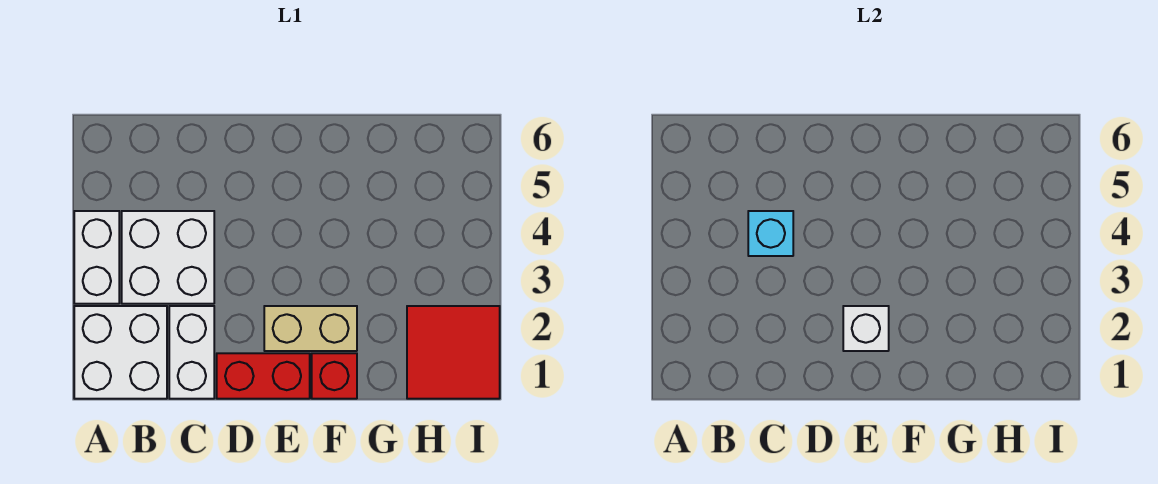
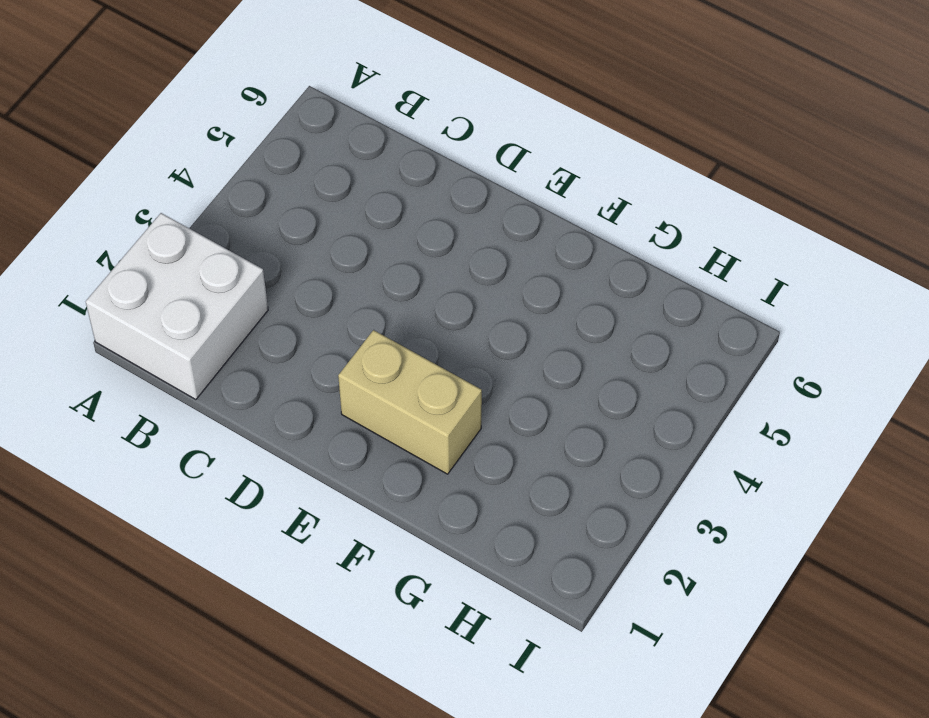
none -> white brick A3:A4 level 1
none -> white brick B3:C4 level 1

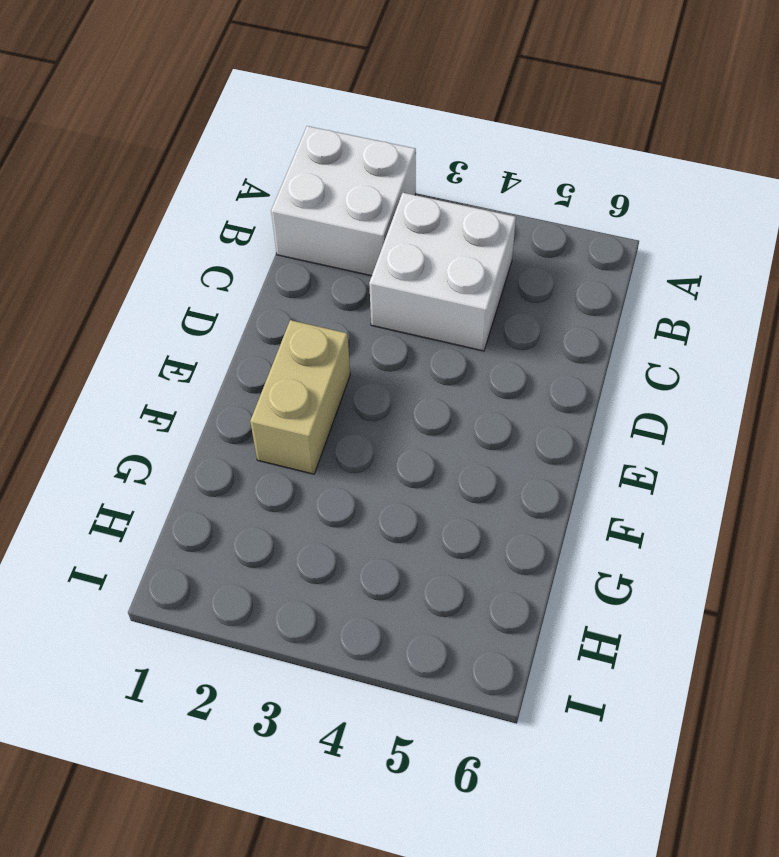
none -> white brick A3:A4 level 1
none -> white brick C1:C2 level 1

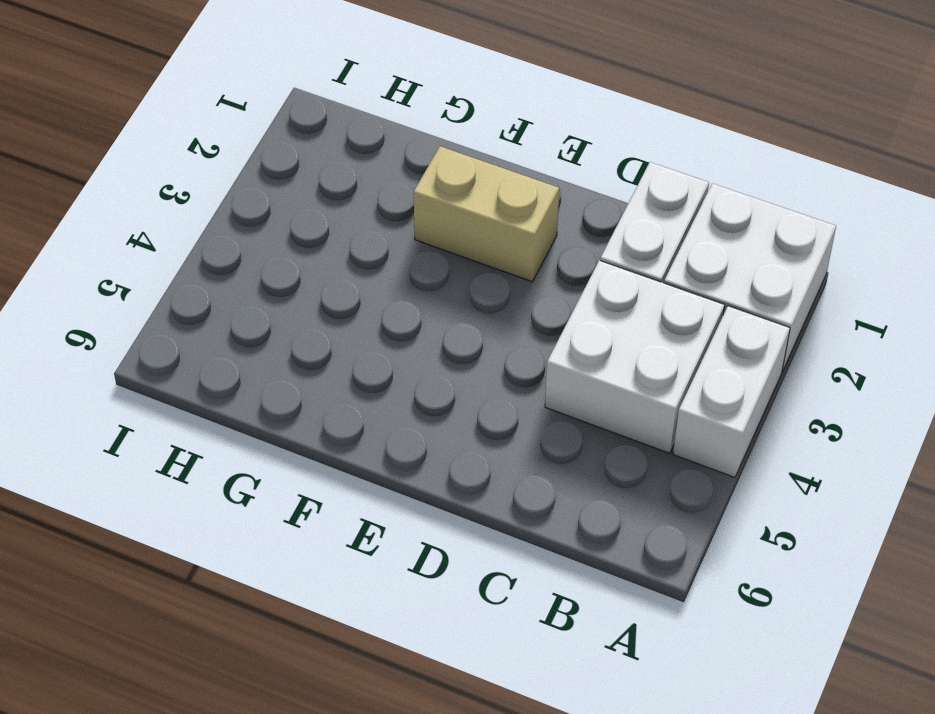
none -> red brick D1:E1 level 1
none -> red brick F1 level 1

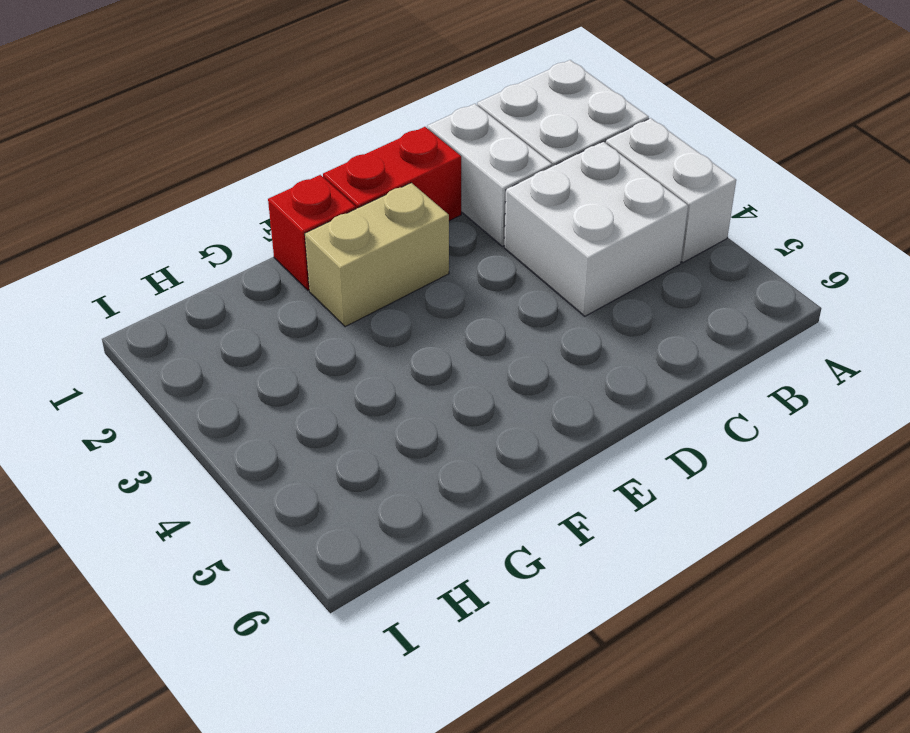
none -> red tile H1:I2 level 1
none -> cyan brick C4 level 2

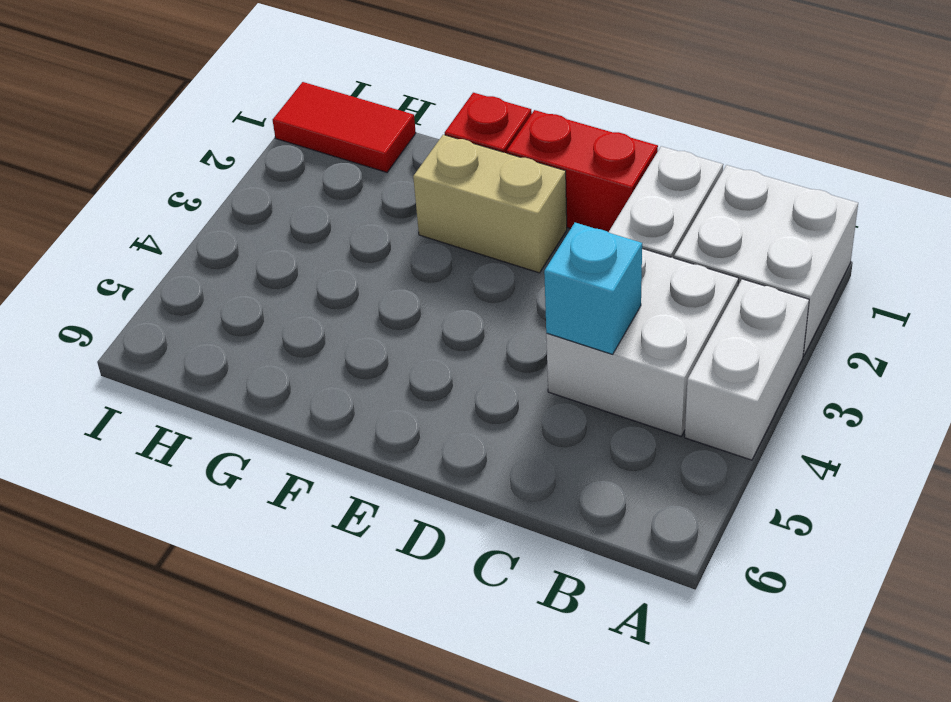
red tile H1:I1 level 1 -> red tile H1:I2 level 1
none -> white brick E2 level 2

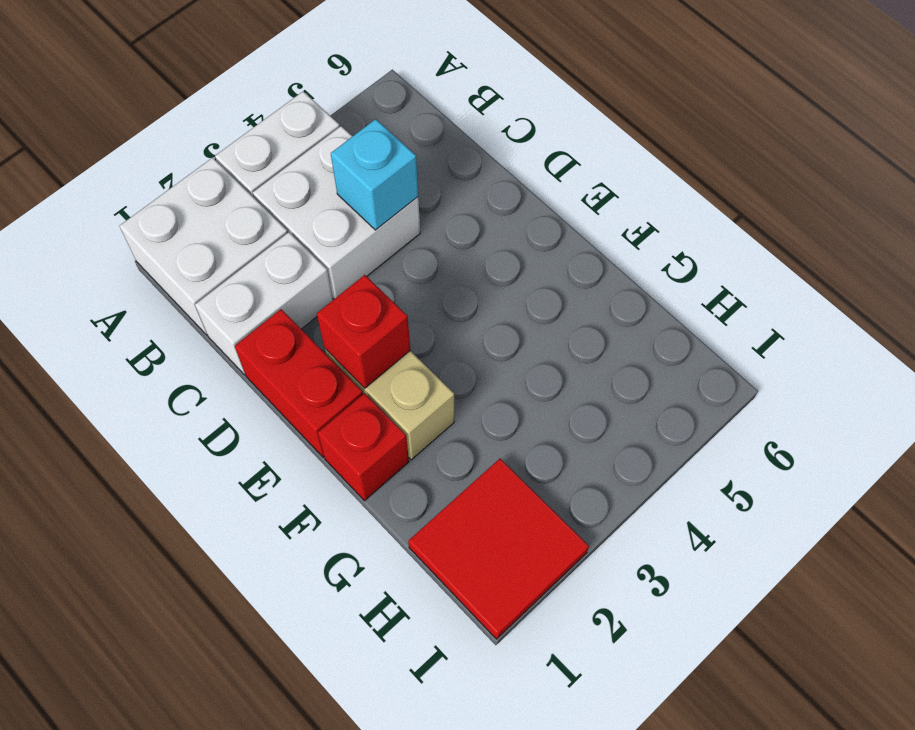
red brick E2 level 2 -> white brick E2 level 2

